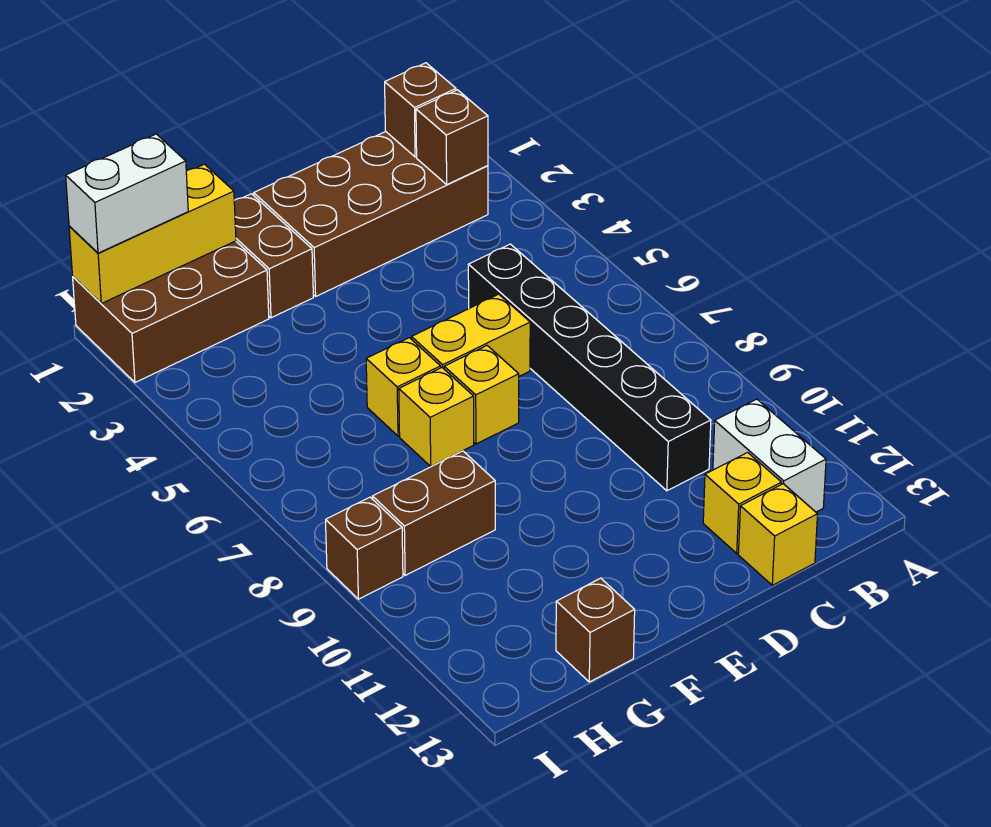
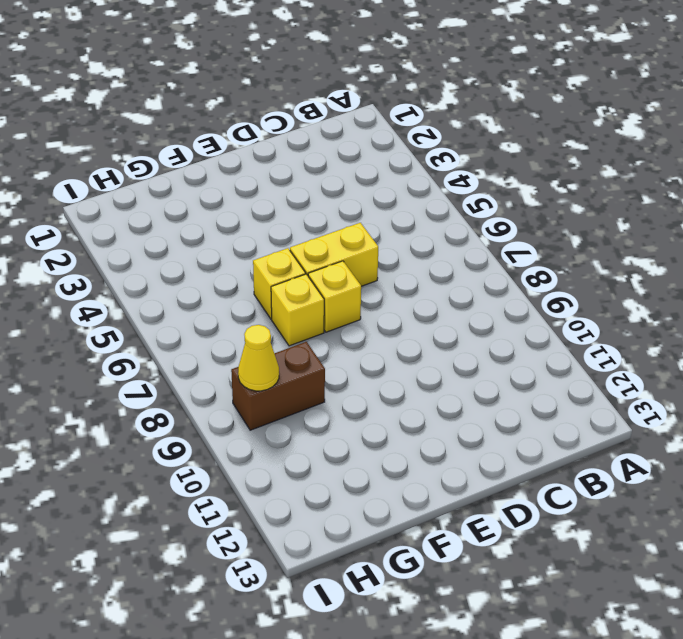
yellow cone H9 level 2 -> none
none -> brown brick B1:E2 level 1
none -> white brick B11:B12 level 1
none -> black brick C5:C10 level 1

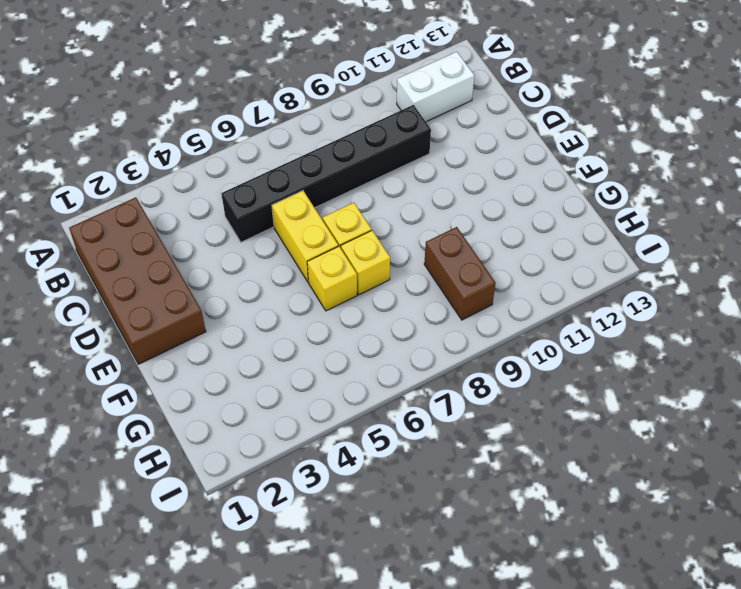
none -> yellow brick C12 level 1
none -> yellow brick C13 level 1
none -> brown brick F1:F2 level 1

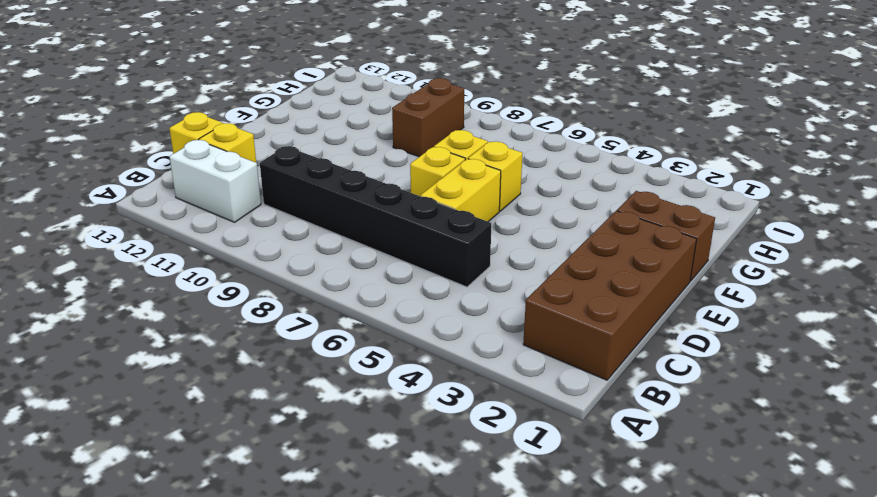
none -> brown brick G1:I2 level 1
none -> brown brick G13 level 1
none -> brown brick I9 level 1

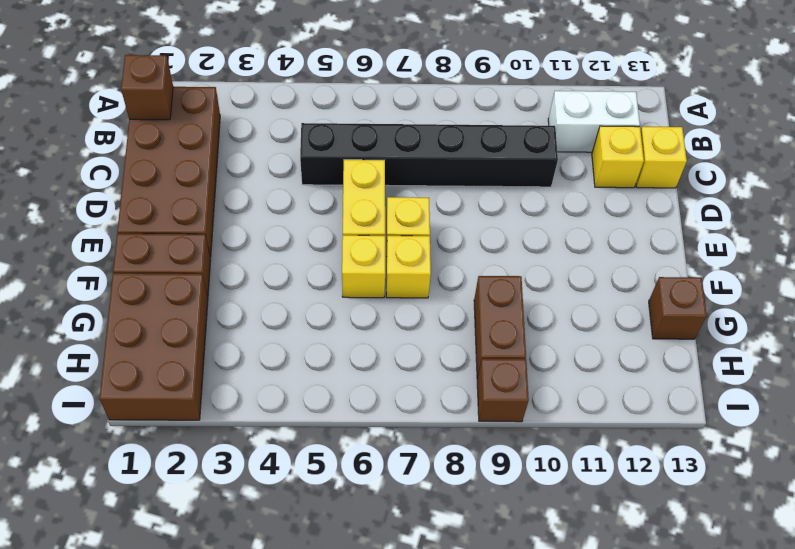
none -> brown brick B2 level 2
none -> yellow brick G1:I1 level 2
none -> white brick H1:I1 level 3

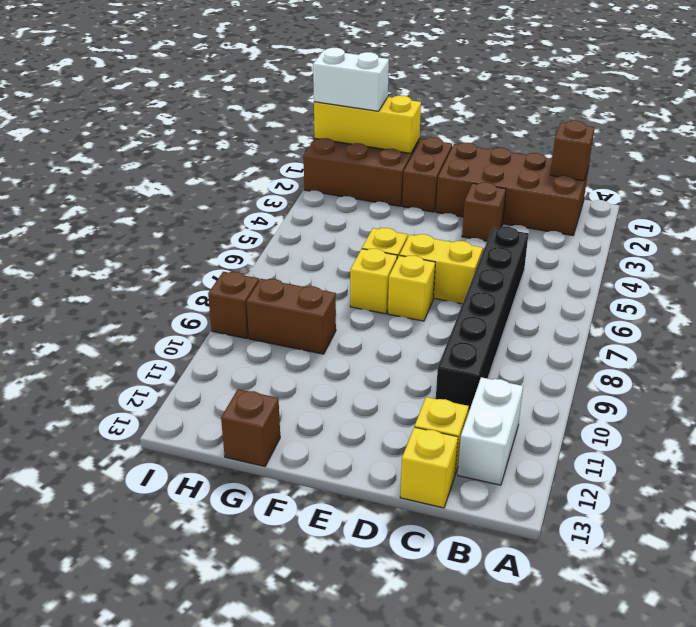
brown brick D3 level 1 -> brown brick B2 level 2

